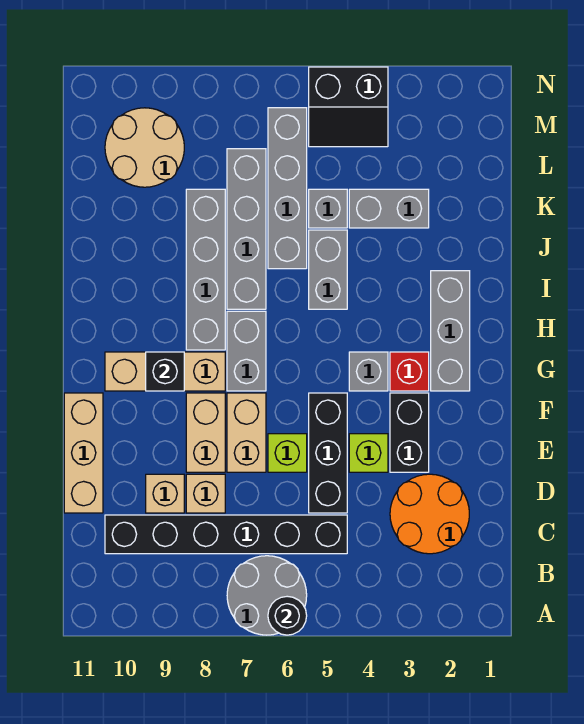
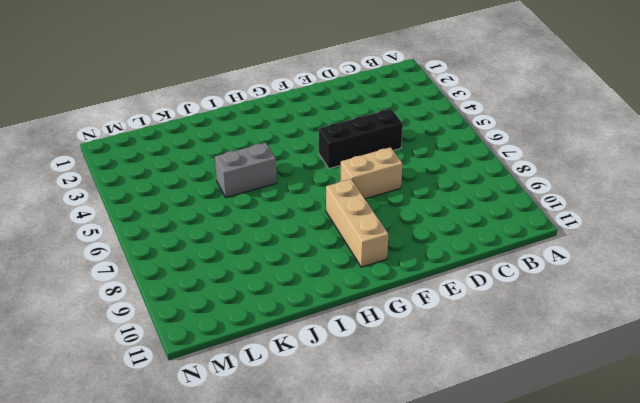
none -> grey round brick A6:B7 level 1
none -> orange round brick C2:D3 level 1
none -> black brick C5:C10 level 1

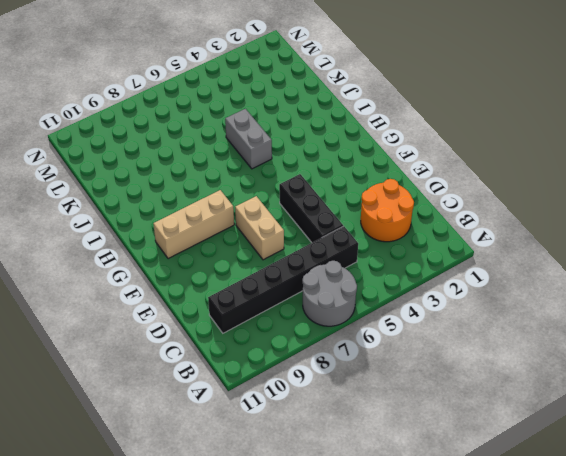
none -> tan brick D8 level 1
none -> tan brick D9 level 1
none -> tan brick D11:F11 level 1

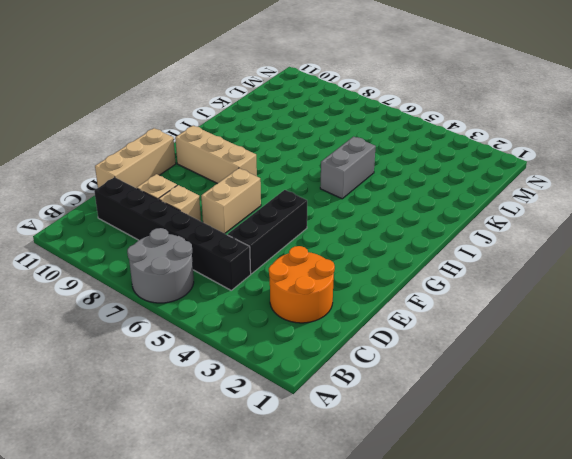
none -> black brick E3:F3 level 1
none -> lime brick E4 level 1
none -> lime brick E6 level 1

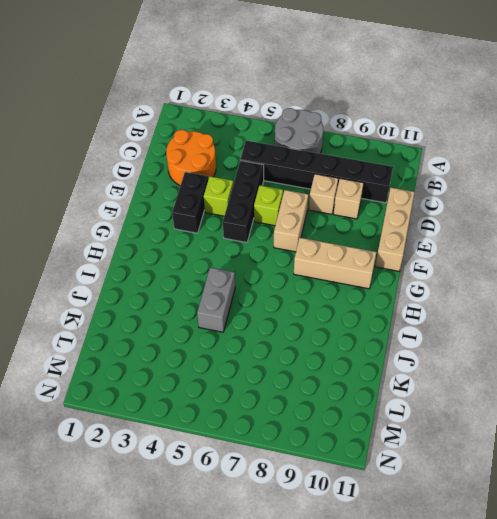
none -> tan brick E8:F8 level 1
none -> grey brick G2:I2 level 1
none -> red brick G3 level 1

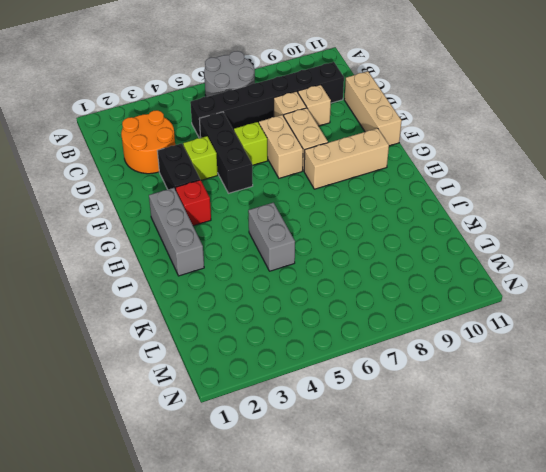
none -> grey brick G4 level 1
none -> grey brick G7:H7 level 1
none -> grey brick H8:K8 level 1

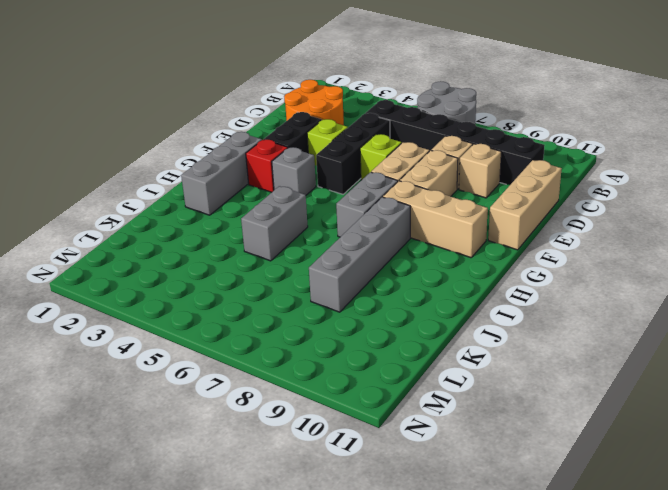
none -> grey brick I7:L7 level 1
none -> grey brick J6:M6 level 1
none -> grey brick K3:K4 level 1

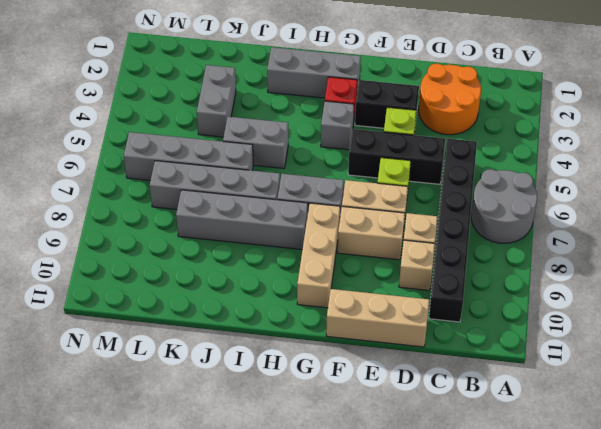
none -> grey brick K5 level 1
none -> tan round brick L9:M10 level 1
none -> black slope M4:N5 level 1 top N

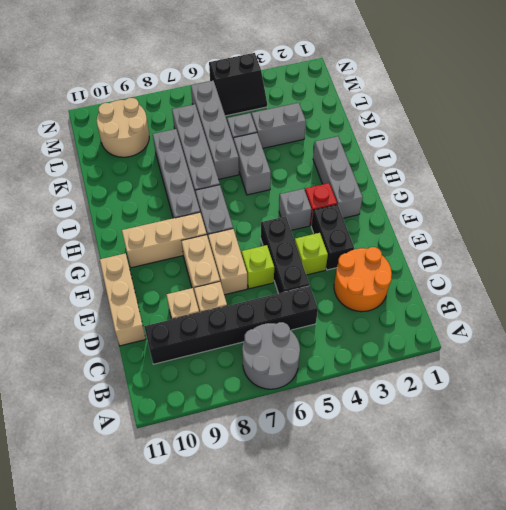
none -> black round brick A6 level 2
none -> black brick G9 level 2

